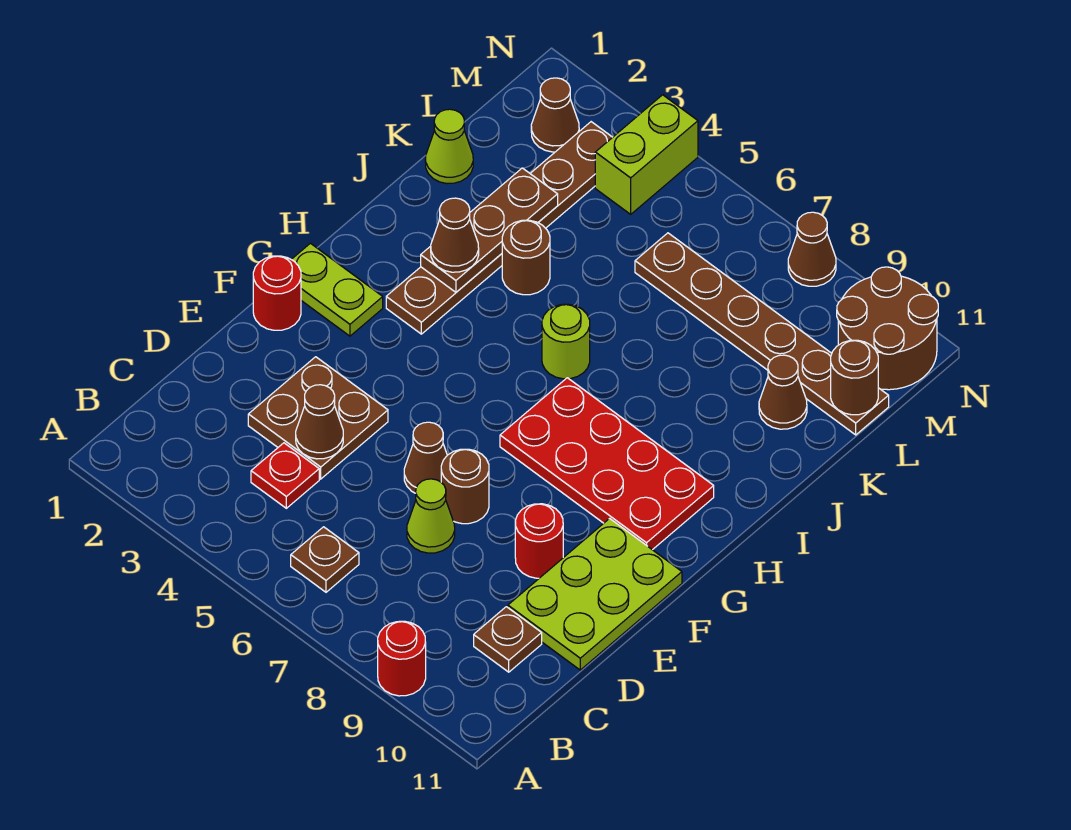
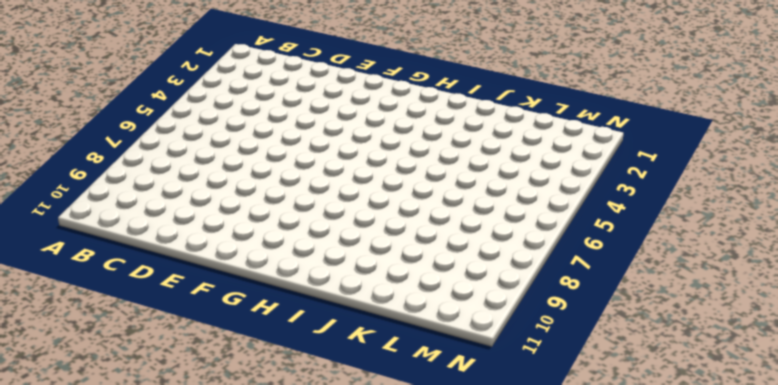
none -> red round brick A9 level 1
none -> brown plate B6 level 1
none -> red plate C4 level 1

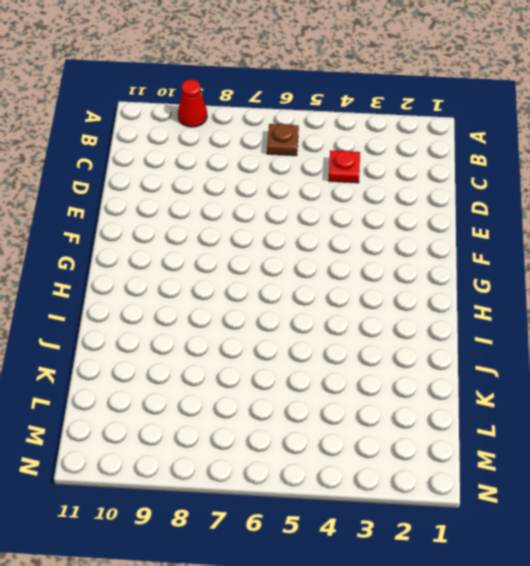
red cone A9 level 1 -> red round brick A9 level 1
none -> brown plate C10 level 1
none -> brown plate D3:E4 level 1
none -> lime cone D7 level 1

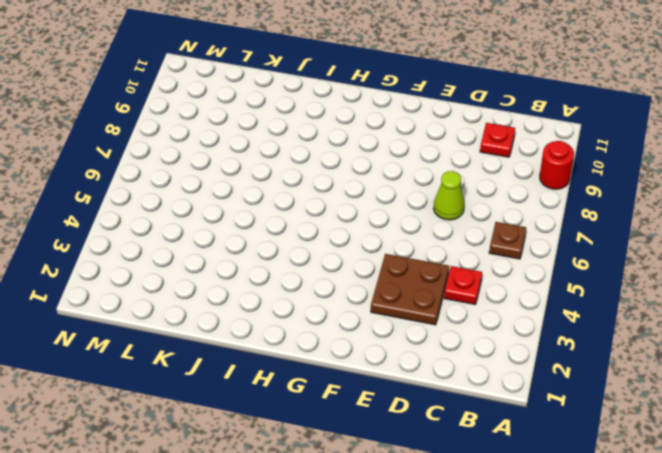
red plate C10 level 1 -> brown plate C10 level 1
none -> lime plate D10:F11 level 1
none -> brown cone E6 level 1
none -> brown round brick E7 level 1

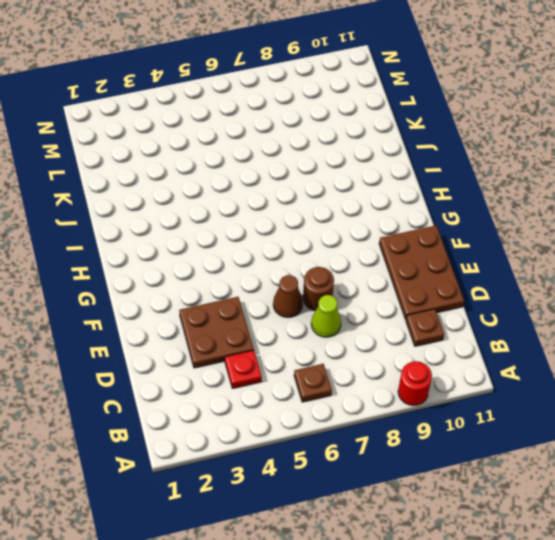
brown plate D10:F11 level 1 -> lime plate D10:F11 level 1
none -> red round brick E9 level 1
none -> red round brick F1 level 1
none -> lime plate G1:G2 level 1

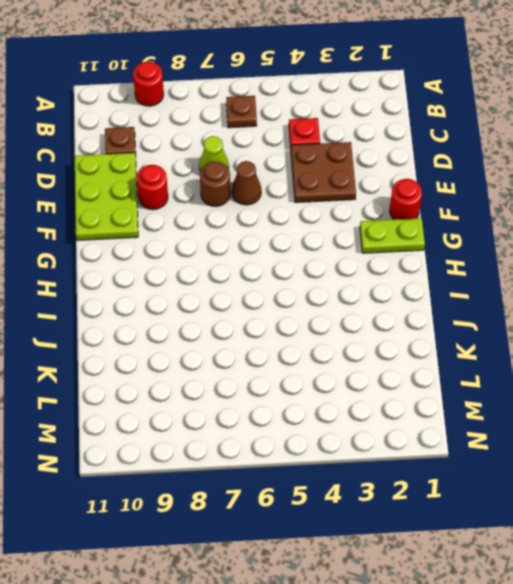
none -> red plate G7:H10 level 1
none -> brown plate H3:M3 level 1
none -> lime round brick I6 level 1

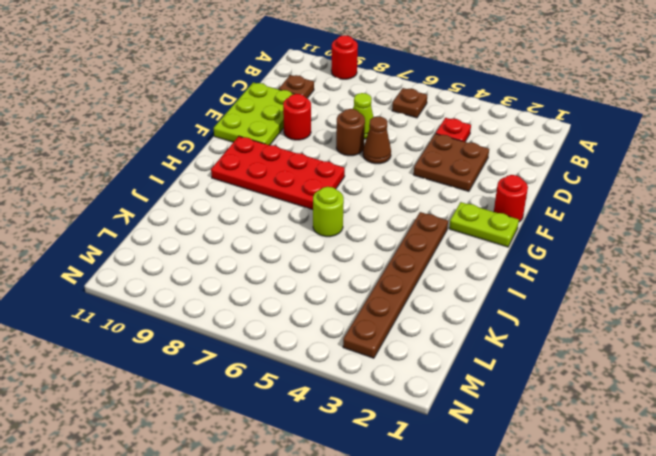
none -> brown round brick J4 level 1
none -> lime cone K1 level 1
none -> brown cone K10 level 1

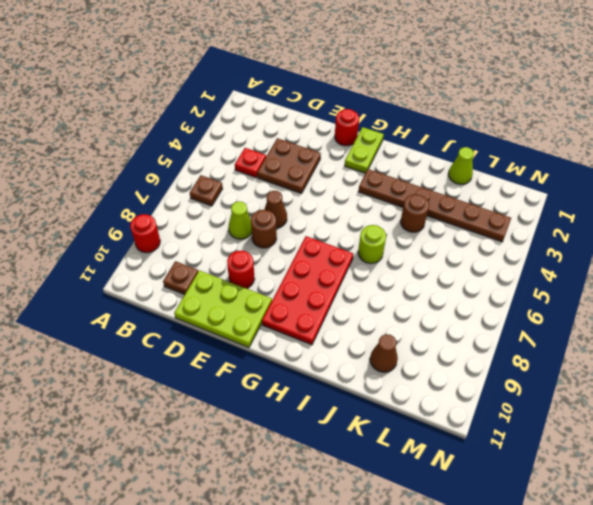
none -> brown plate L6:L11 level 1
none -> brown cone M2 level 1
none -> lime brick M4:N4 level 1

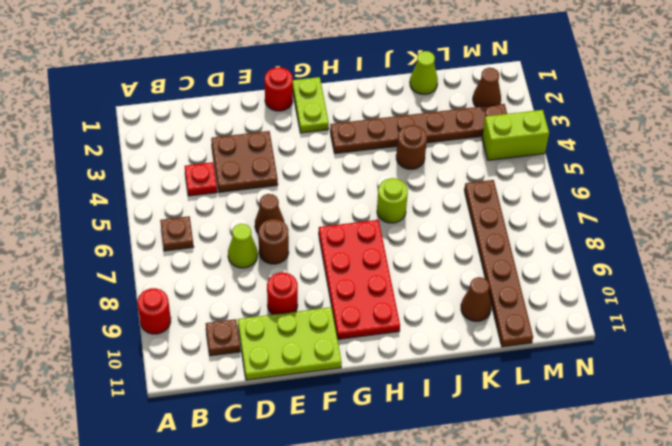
none -> brown round brick M10:N11 level 1
none -> brown cone N8 level 1
none -> brown cone D4 level 2

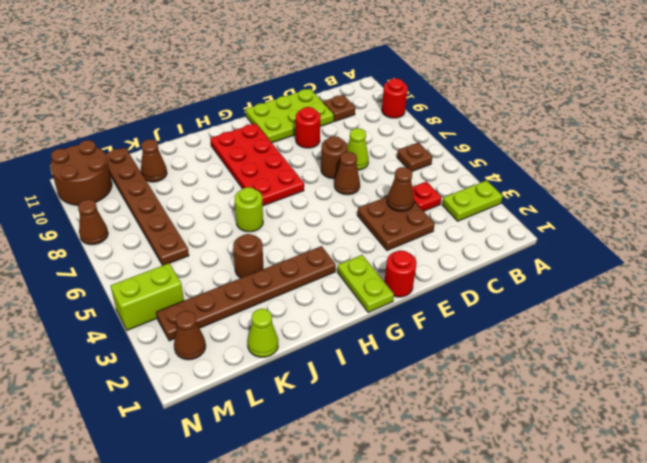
lime plate A3:B3 level 1 -> none
none -> brown plate I3:K3 level 2
none -> brown round brick L11 level 2
none -> brown cone I3 level 3

